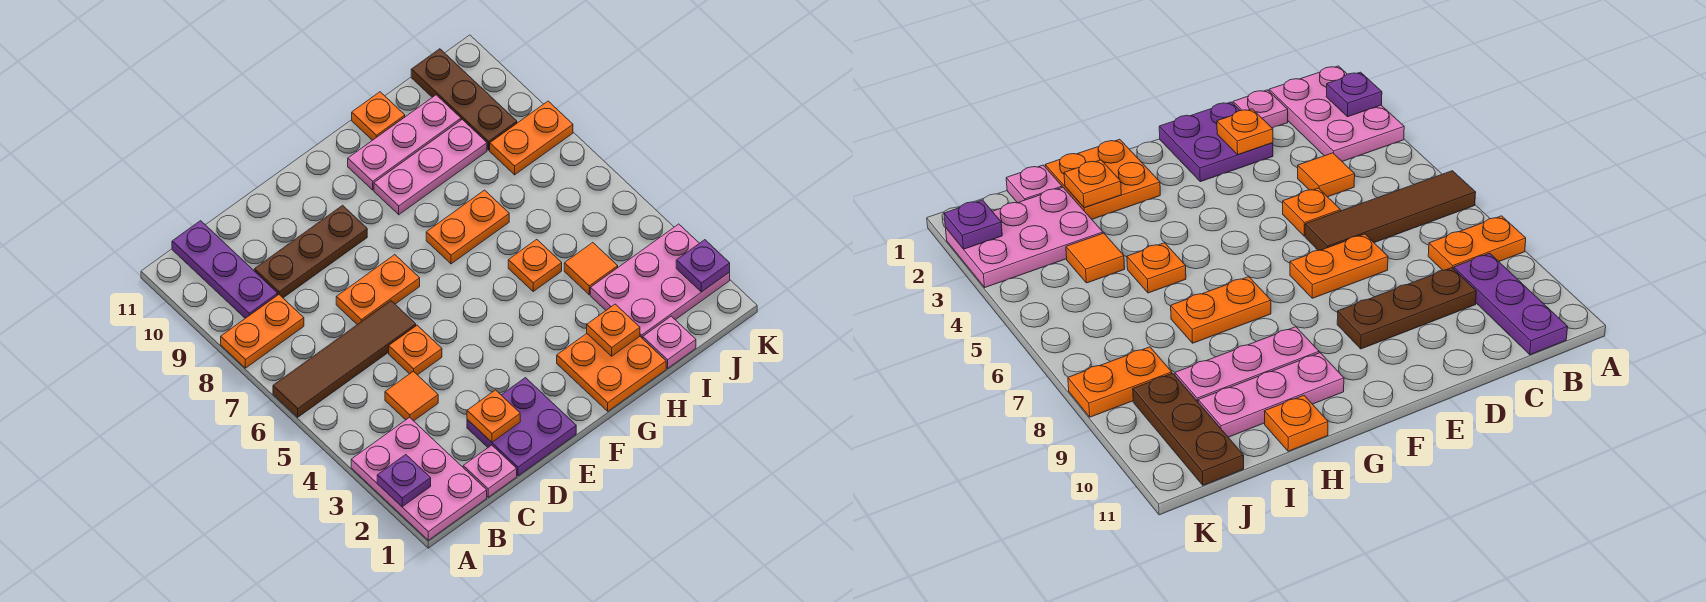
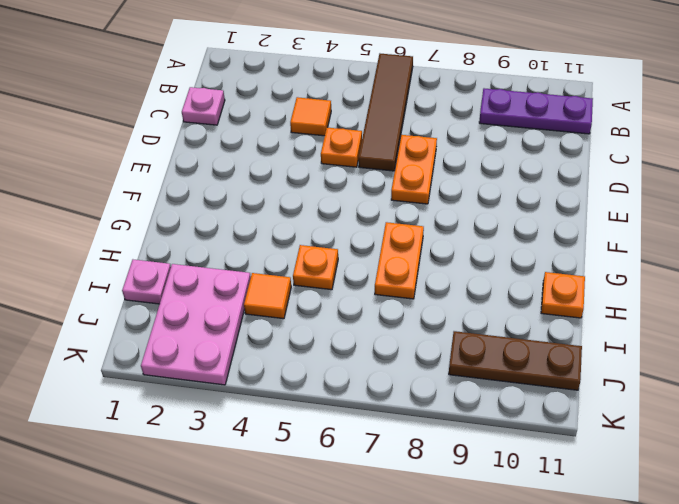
none -> pink plate A1:B3 level 1
none -> orange plate A8:B8 level 1
none -> brown plate C9:E9 level 1

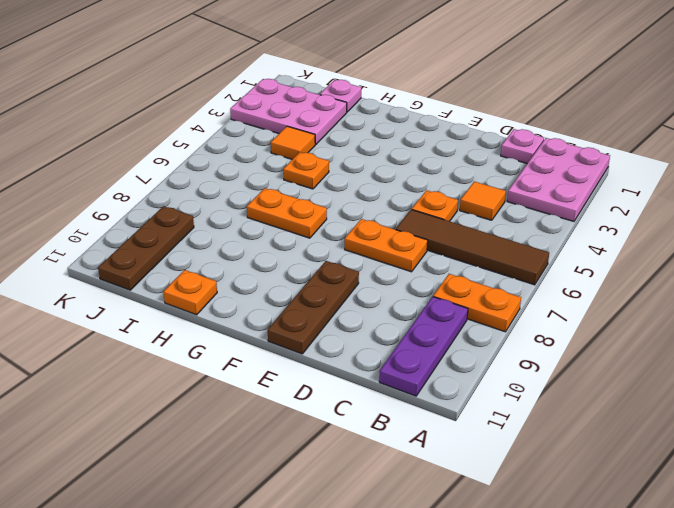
brown plate E9:E11 level 1 -> brown plate C9:E9 level 1
none -> purple plate D1:E2 level 1
none -> orange plate G1:H2 level 1
none -> pink plate G9:I9 level 1

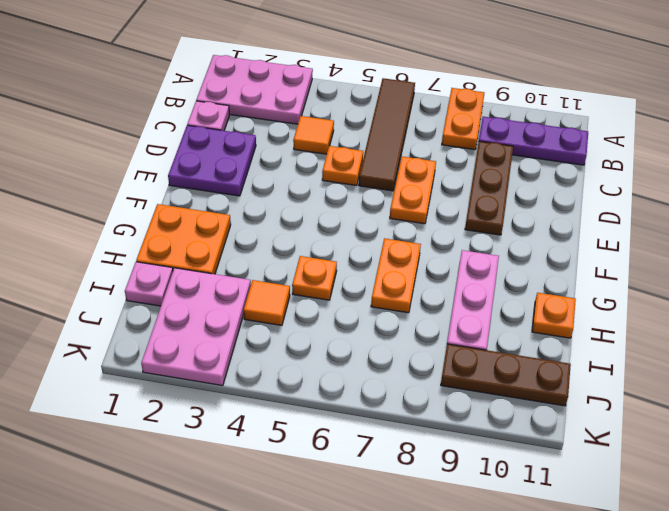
none -> pink plate G10:I10 level 1
none -> orange plate J8:K8 level 1
none -> purple plate A2 level 2

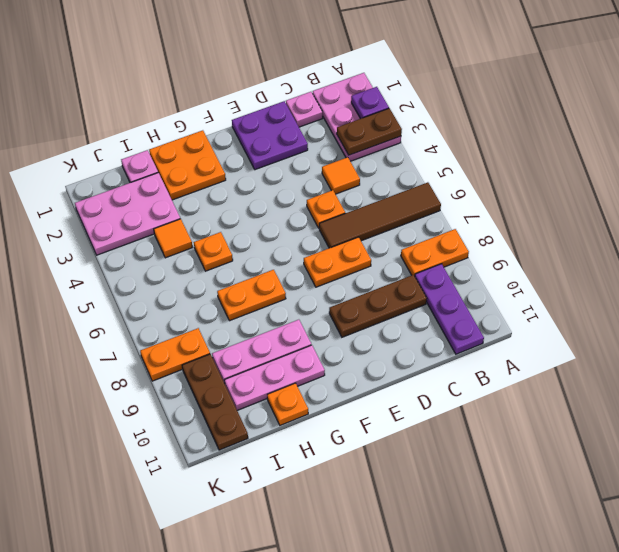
brown plate A3:B3 level 2 -> none
none -> orange plate D2 level 2
none -> orange plate H2 level 2
none -> purple plate K2 level 2

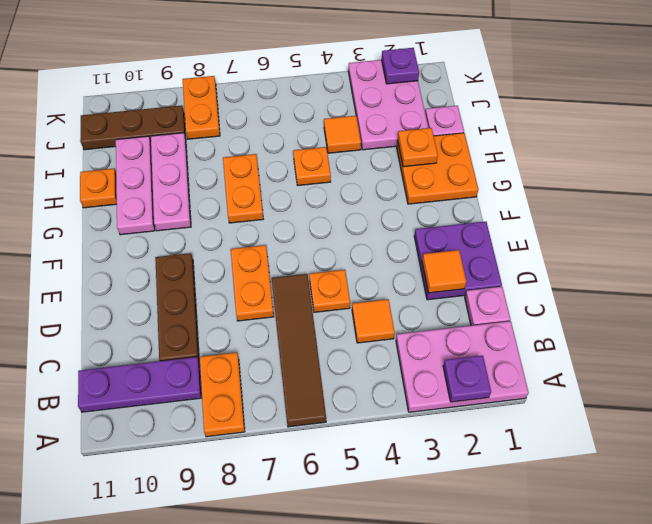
orange tile D2 level 2 -> orange plate D2 level 2

